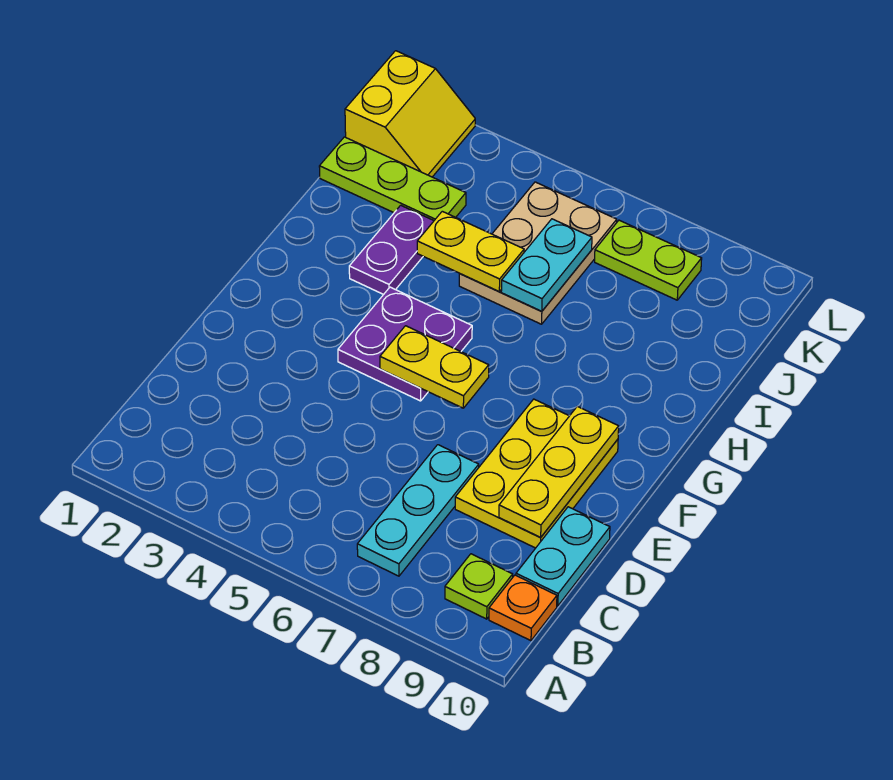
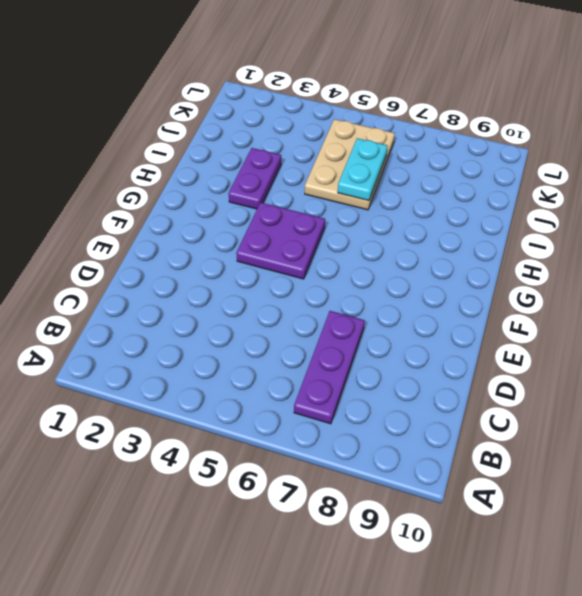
purple plate B7:D7 level 1 -> cyan plate B7:D7 level 1
none -> lime plate B9 level 1
none -> orange plate B10 level 1
none -> cyan plate C10:D10 level 1

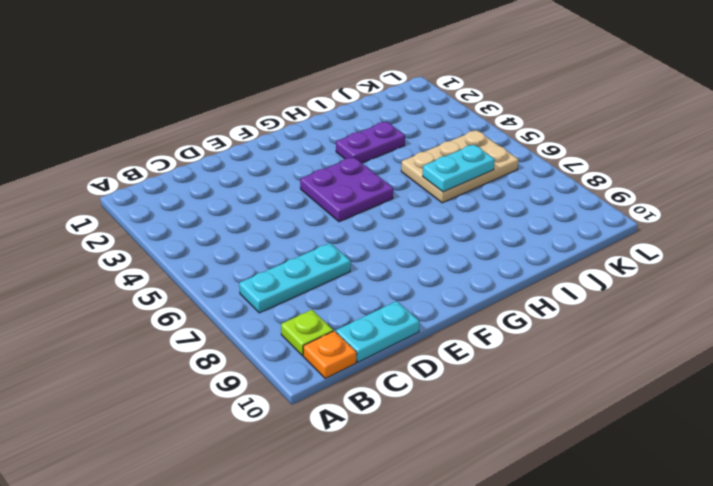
none -> yellow plate D8:F9 level 1
none -> lime plate J1:J3 level 1
none -> yellow slope K1:L2 level 1 top 1

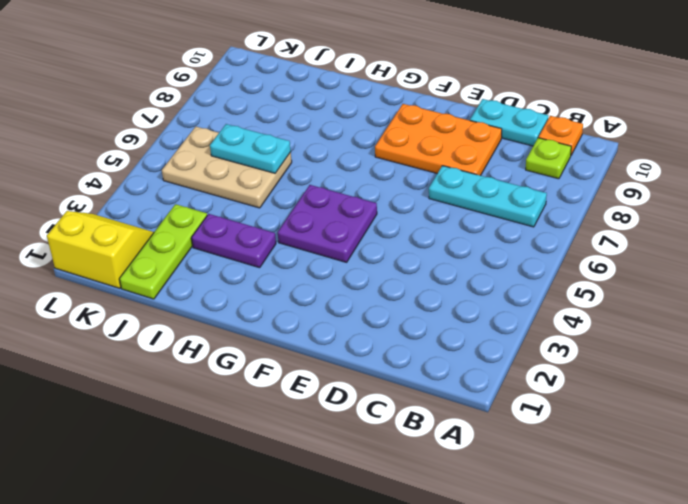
orange plate D8:F9 level 1 -> yellow plate D8:F9 level 1
none -> lime plate K7:K8 level 1
none -> yellow plate D9:F9 level 2
none -> yellow plate F5:F6 level 2

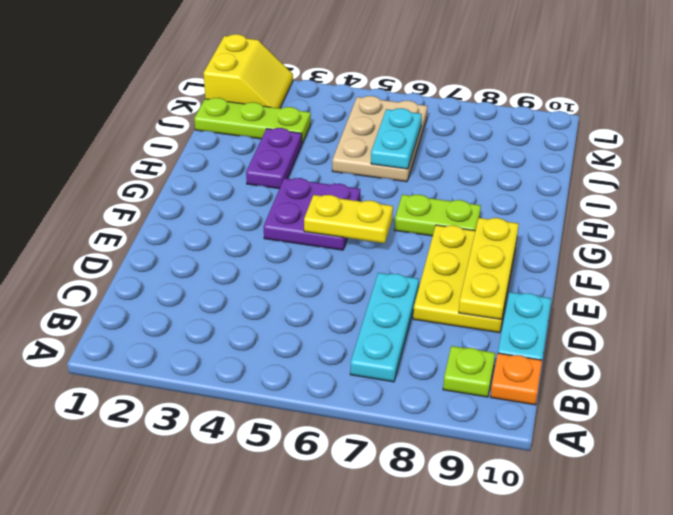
lime plate G7:G8 level 1 -> lime plate K7:K8 level 1
none -> yellow plate I4:I5 level 2

